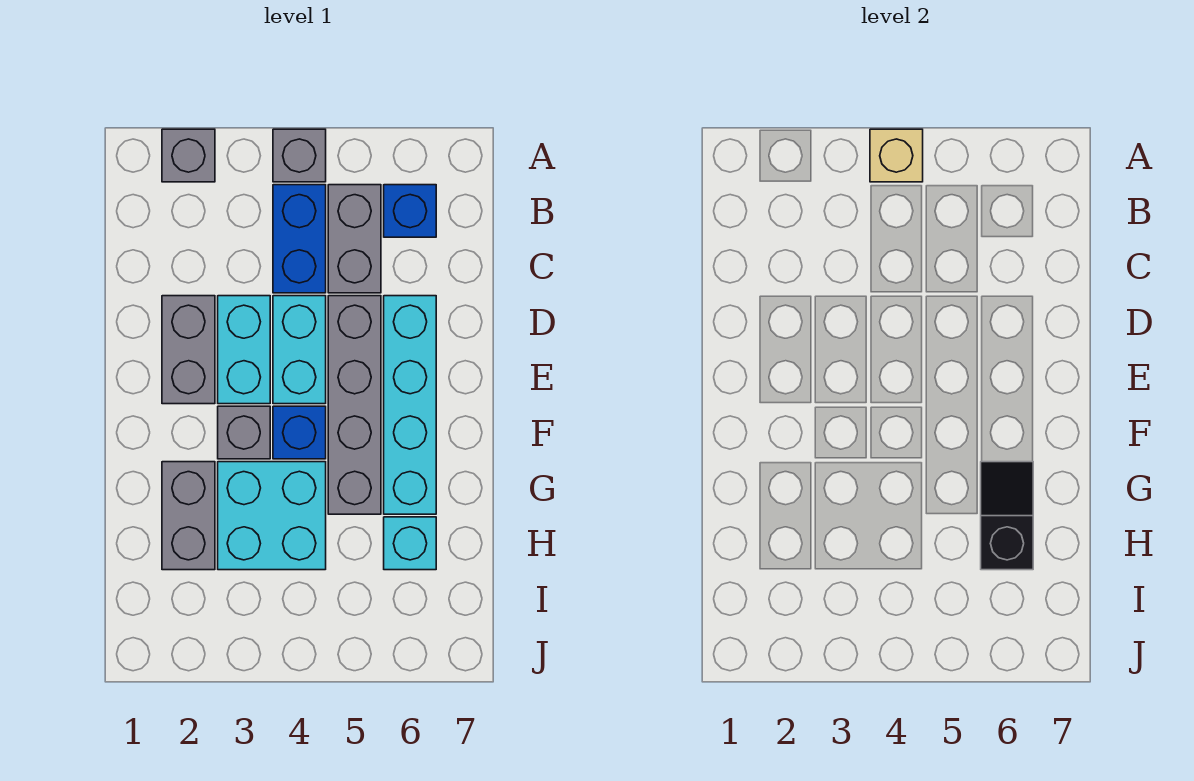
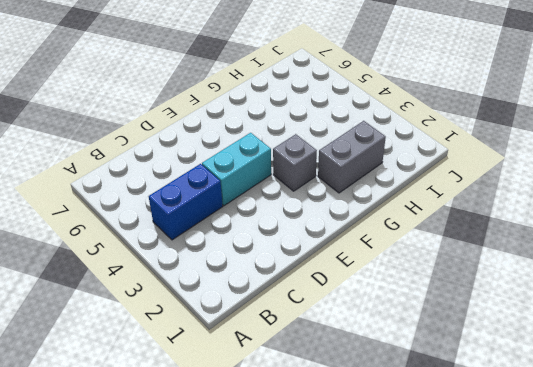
none -> grey brick A2 level 1
none -> grey brick A4 level 1
none -> grey brick B5:C5 level 1

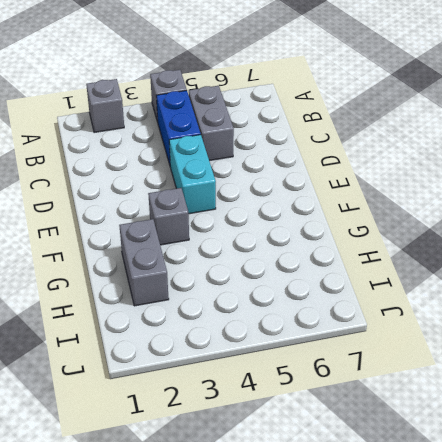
none -> blue brick B6 level 1
none -> grey brick D2:E2 level 1
none -> cyan brick D3:E3 level 1

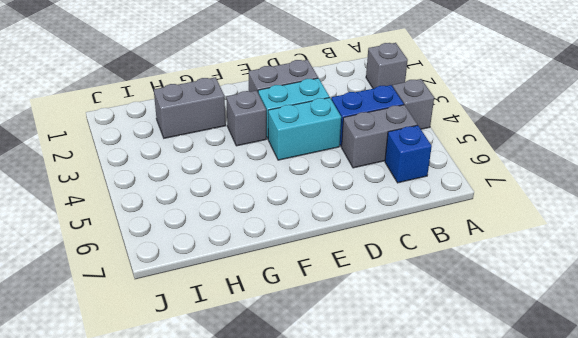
none -> grey brick D5:G5 level 1
none -> cyan brick D6:G6 level 1
none -> blue brick F4 level 1

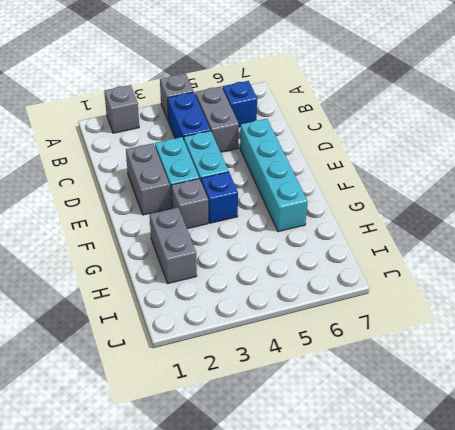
none -> grey brick D5:G5 level 1
none -> cyan brick G3:H4 level 1
none -> cyan brick H6 level 1

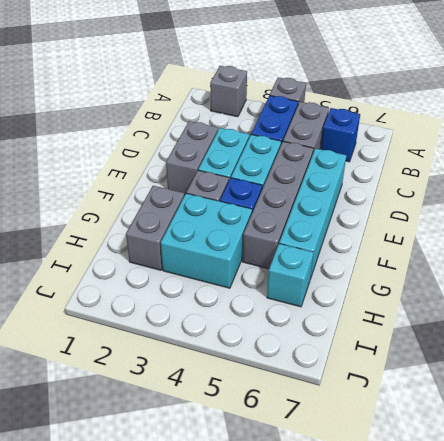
none -> tan brick A4 level 2
none -> black slope G6:H6 level 2 top H

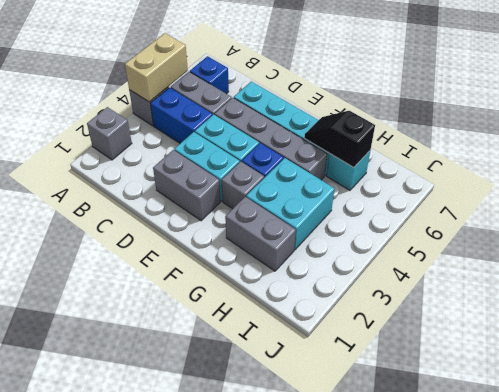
tan brick A4:A5 level 2 -> tan brick A4 level 2

